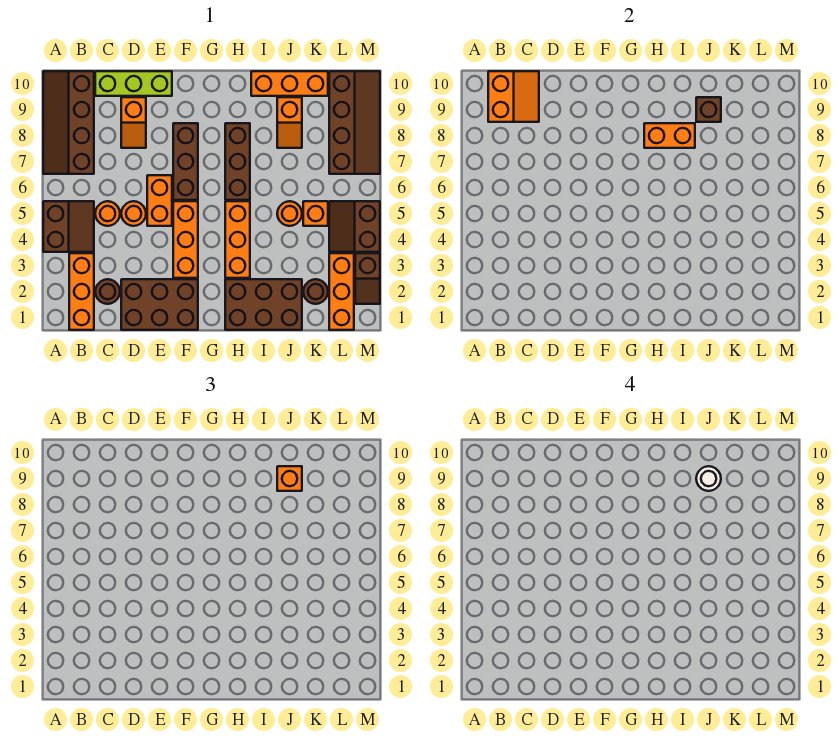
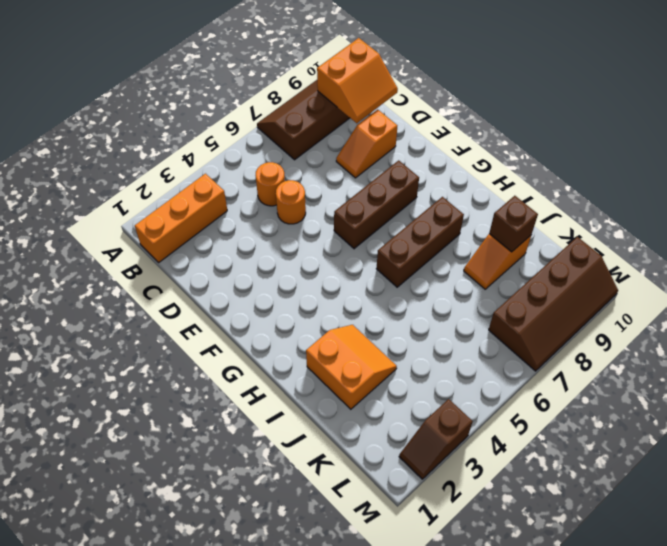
orange slope I2:J3 level 1 top 2 -> brown brick H1:J2 level 1
none -> brown slope A4:B5 level 1 top A
none -> brown round brick C2 level 1
none -> lime brick C10:E10 level 1

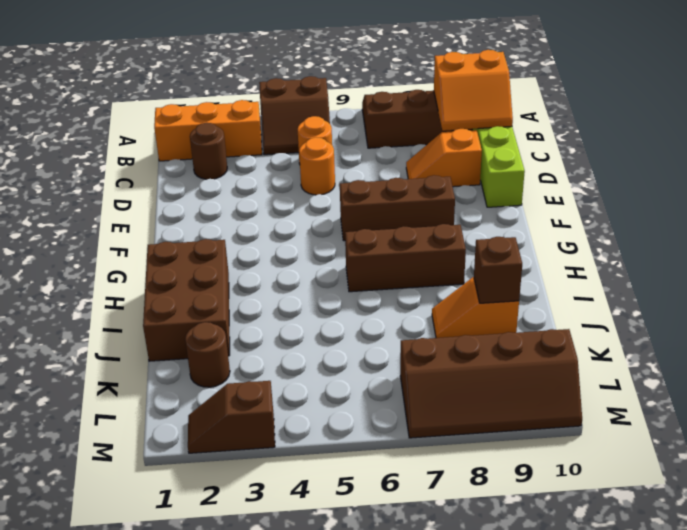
none -> brown brick D1:F2 level 1
none -> orange brick E5:E6 level 1
none -> orange brick F3:F5 level 1

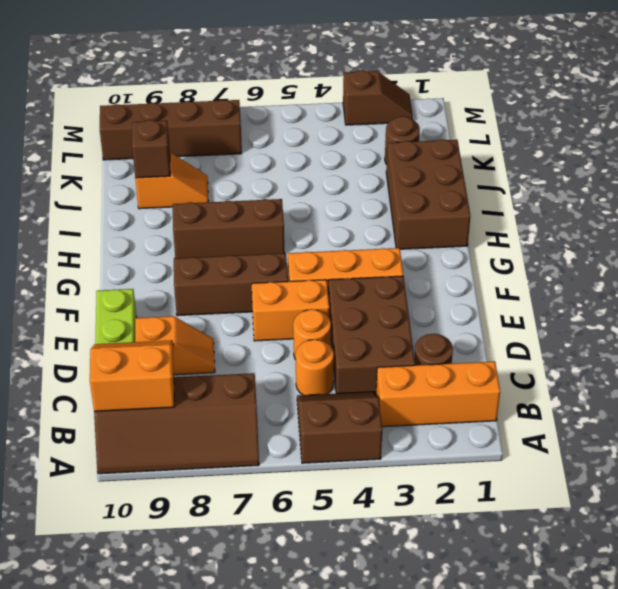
brown brick C3:E4 level 1 -> brown brick D1:F2 level 1
none -> orange brick H3:H5 level 1
none -> orange brick I10:K10 level 1
none -> orange round brick J5 level 1

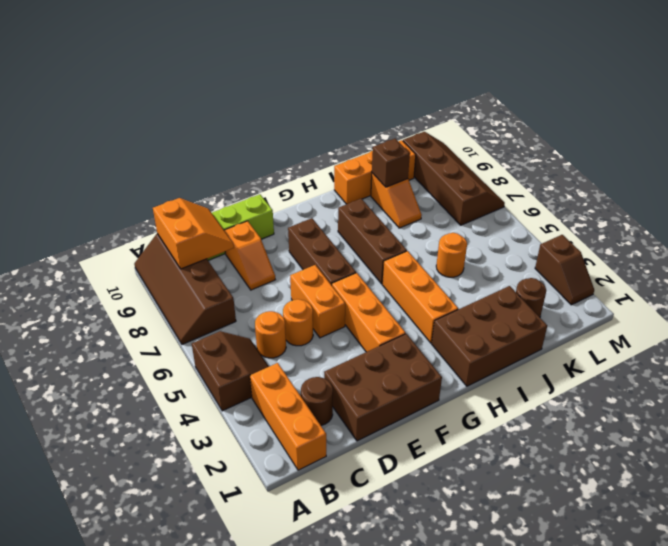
none -> orange brick K5 level 1
none -> orange brick L1:L3 level 1
none -> brown slope L4:M5 level 1 top M

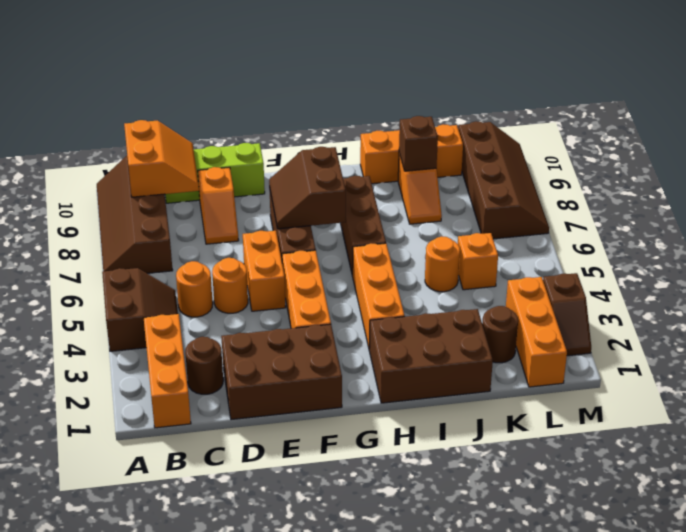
brown slope F7:G8 level 2 top G -> brown slope L4:M5 level 1 top M
none -> orange brick H8:I8 level 2
none -> orange brick J9 level 3
none -> white round brick J9 level 4

